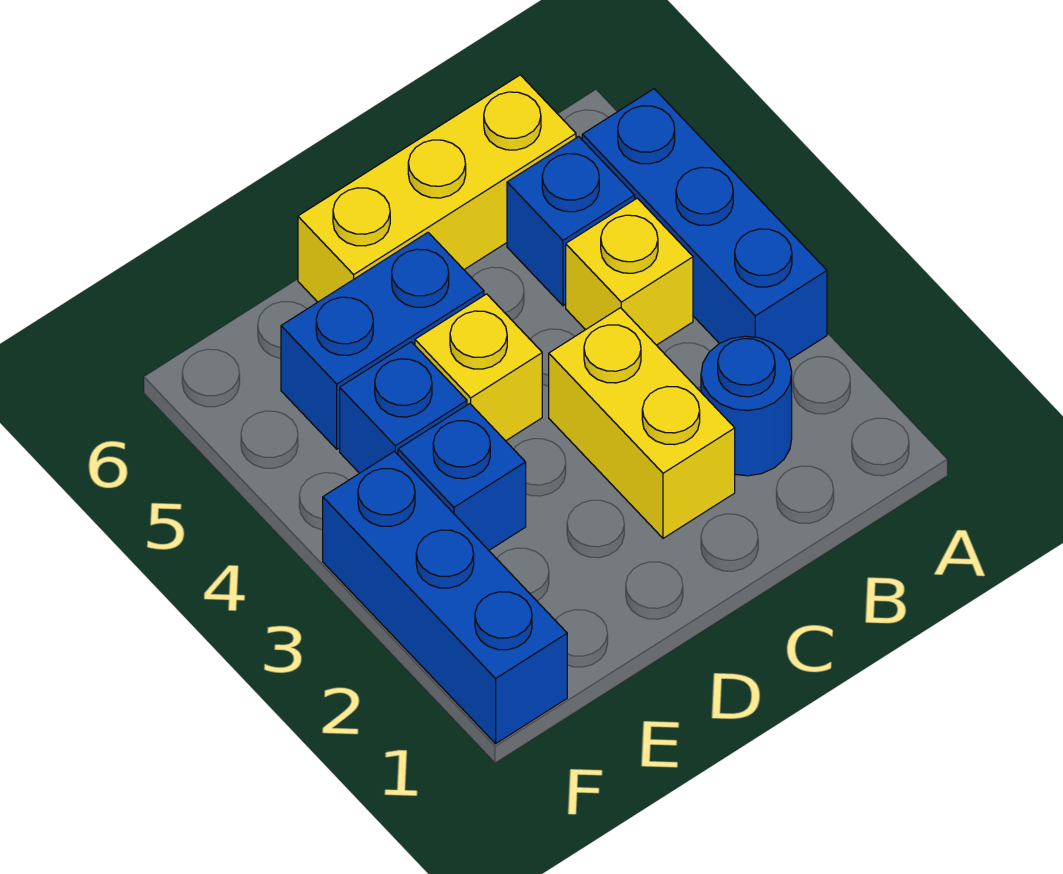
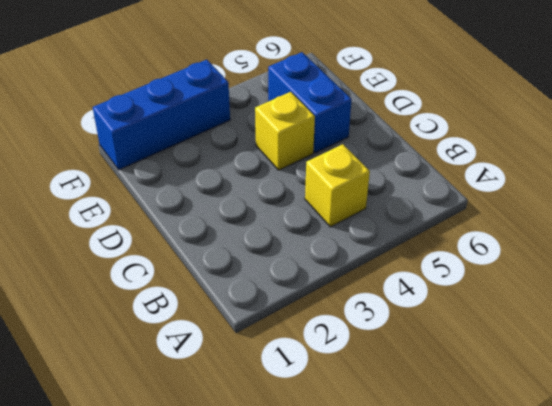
none -> blue brick A3:A5 level 1
none -> blue round brick B2 level 1

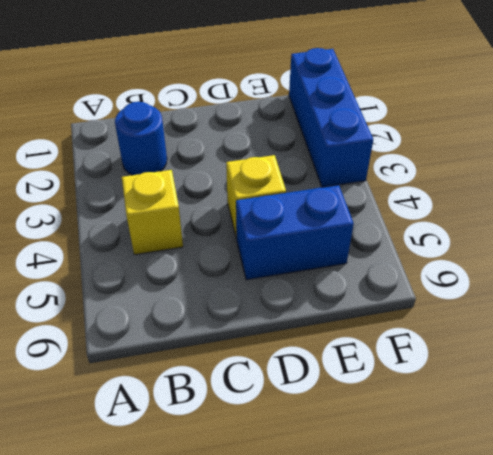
none -> blue brick A3:A5 level 1
none -> blue brick B5 level 1

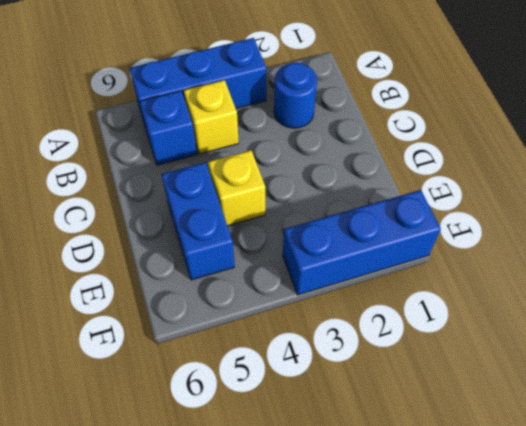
none -> yellow brick B6:D6 level 1
none -> yellow brick C2:C3 level 1

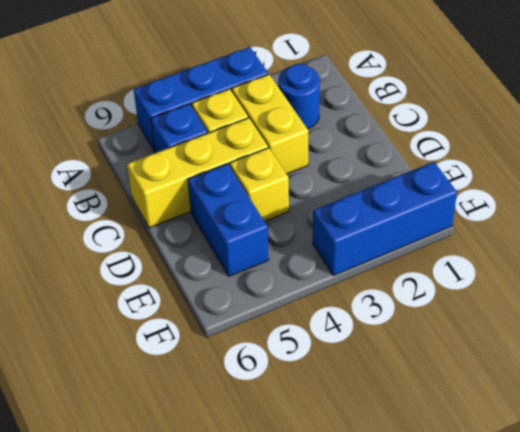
yellow brick B3:C3 level 1 -> yellow brick C2:C3 level 1
yellow brick C4:C6 level 1 -> yellow brick B6:D6 level 1
none -> blue brick E3 level 1
none -> blue brick E4 level 1

